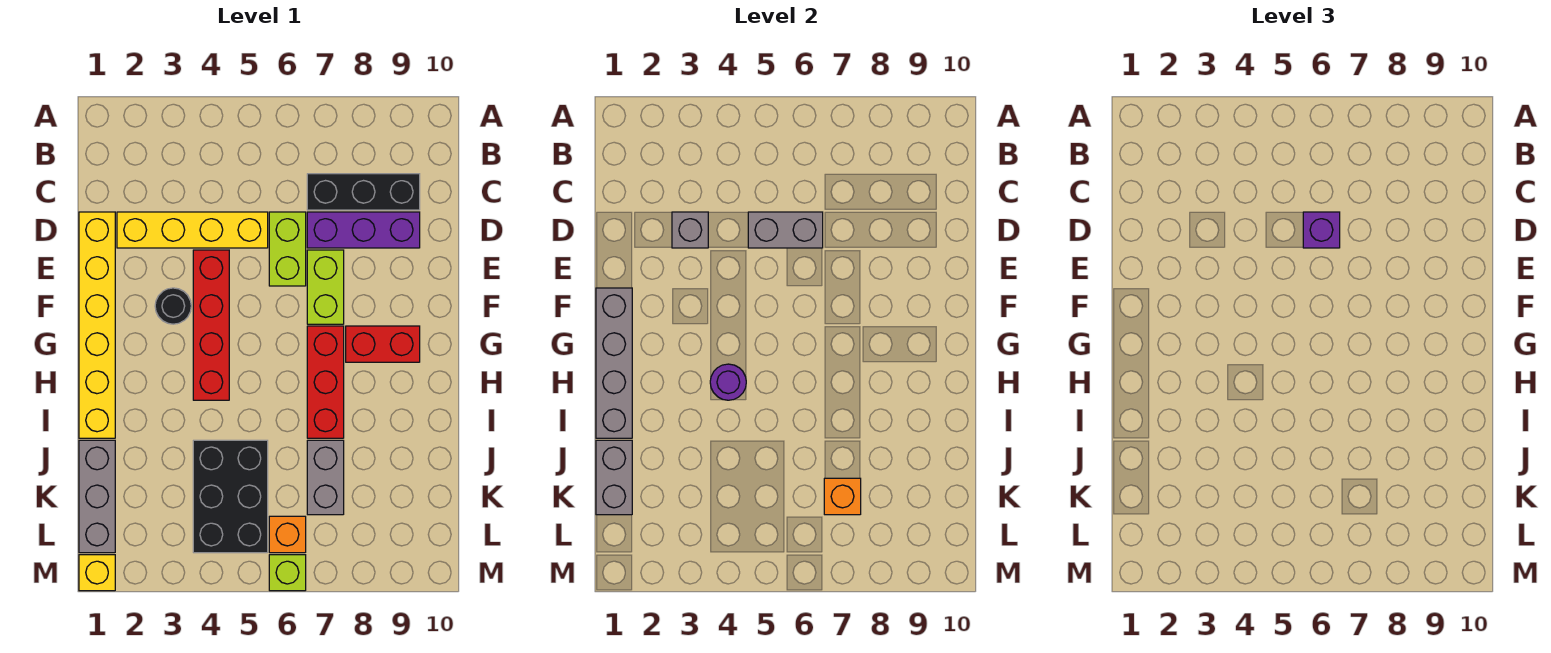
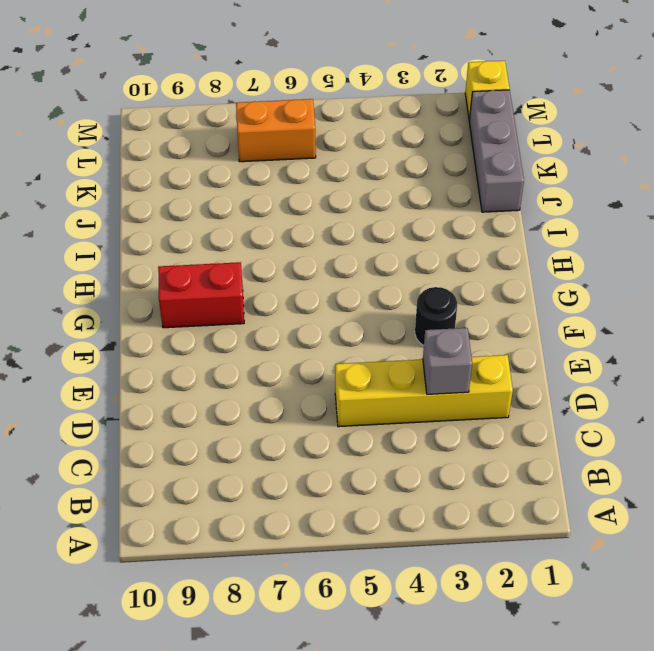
orange brick L6:L7 level 1 -> orange brick L6 level 1
none -> black brick C7:C9 level 1
none -> yellow brick D1:I1 level 1
none -> lime brick D6:E6 level 1

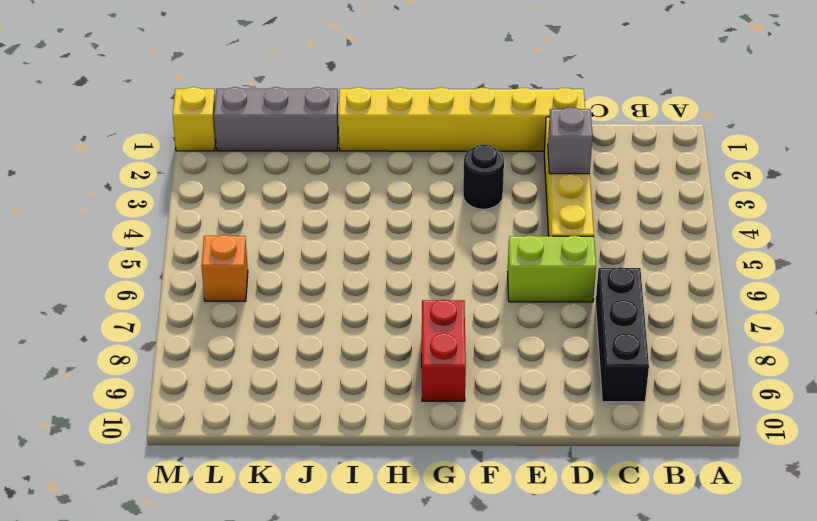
none -> purple brick D7:D9 level 1
none -> red brick E4:H4 level 1
none -> lime brick E7:F7 level 1

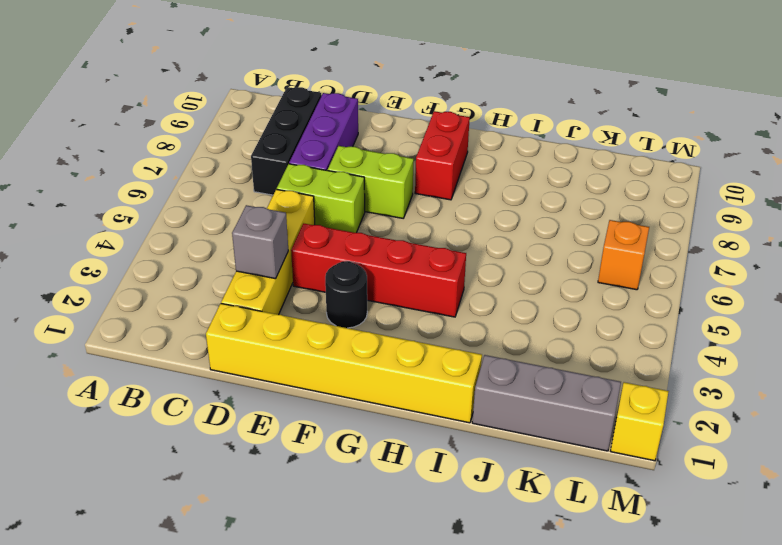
none -> red brick G7:I7 level 1
none -> black brick J4:L5 level 1
none -> grey brick J7:K7 level 1

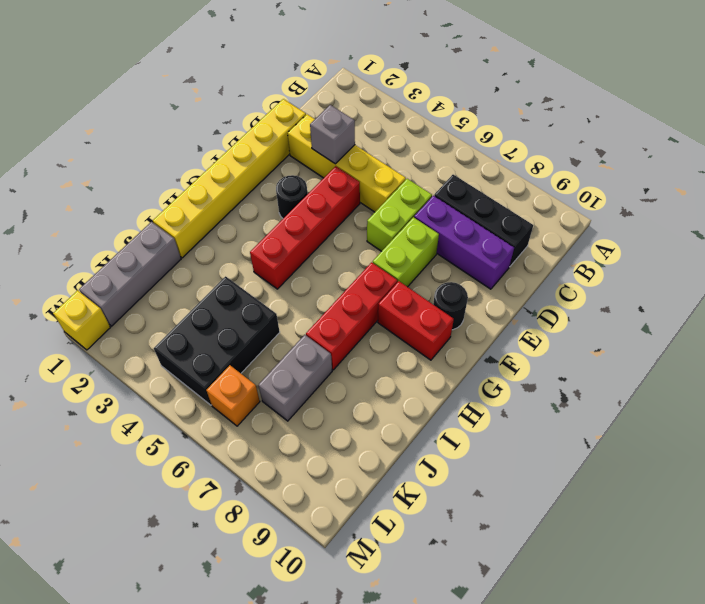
black round brick F9 level 1 -> none
none -> lime brick M6 level 1
none -> grey brick D5:D6 level 2
none -> grey brick F1:I1 level 2

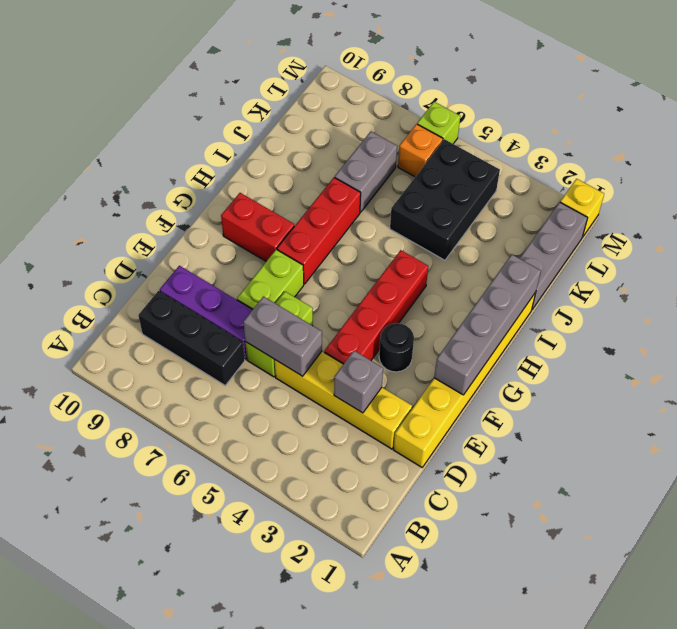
none -> purple round brick H4 level 2
none -> grey brick J1:K1 level 2
none -> orange brick K7 level 2

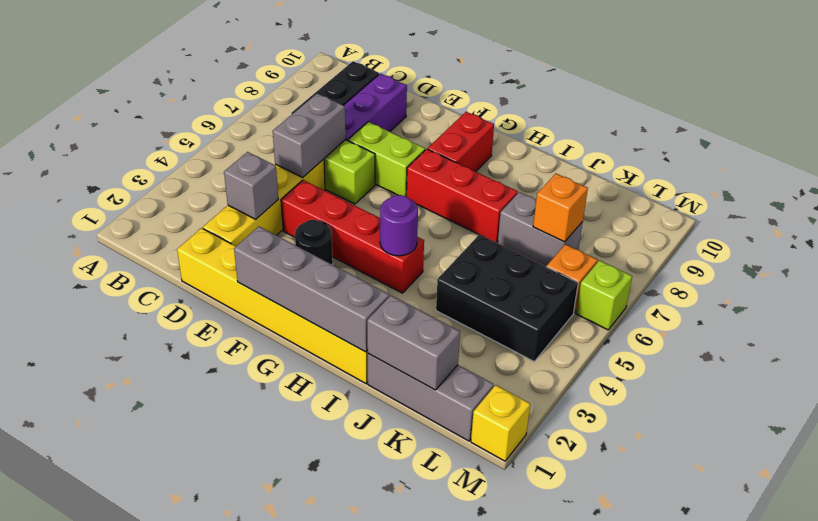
none -> purple brick D6 level 3

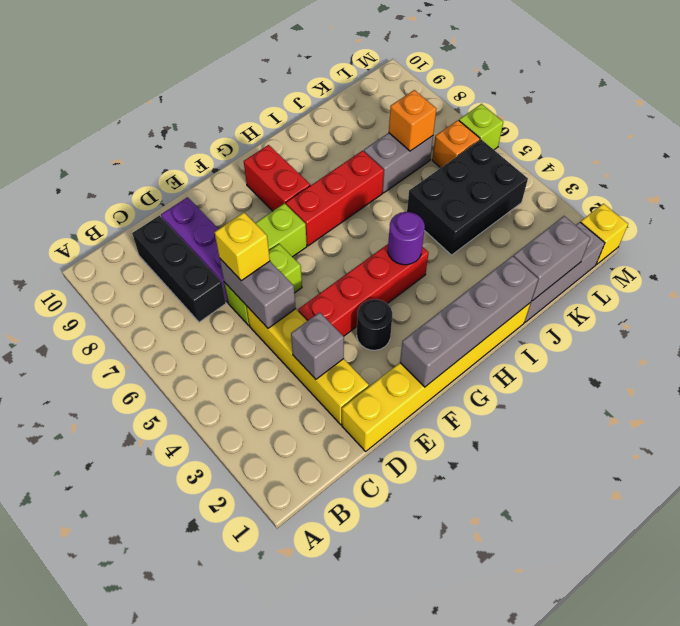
yellow brick D6 level 3 -> purple brick D6 level 3

